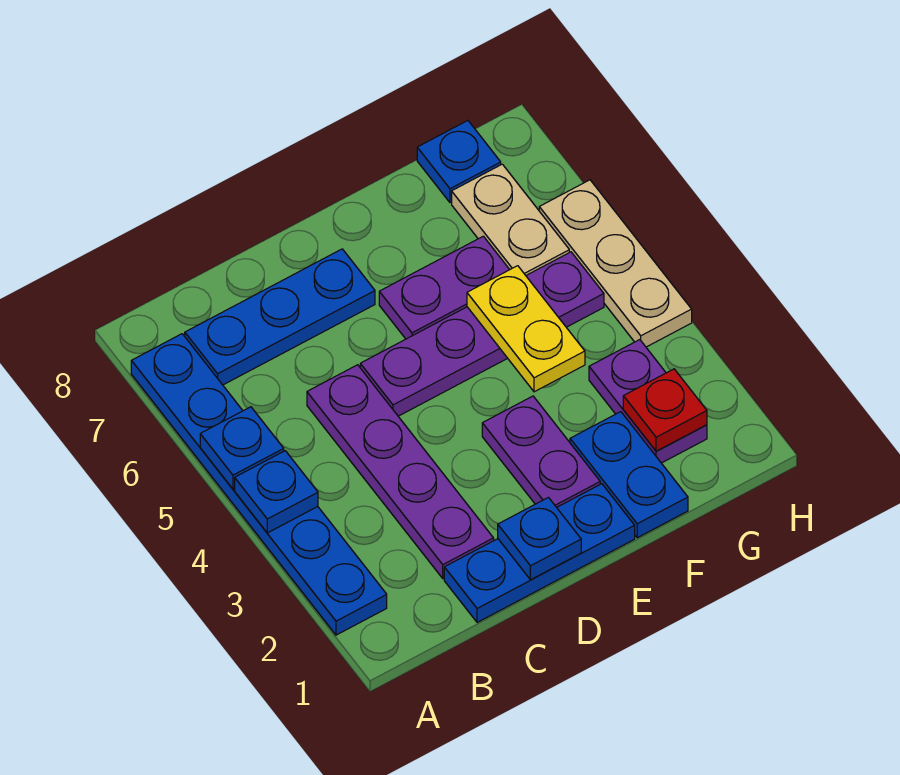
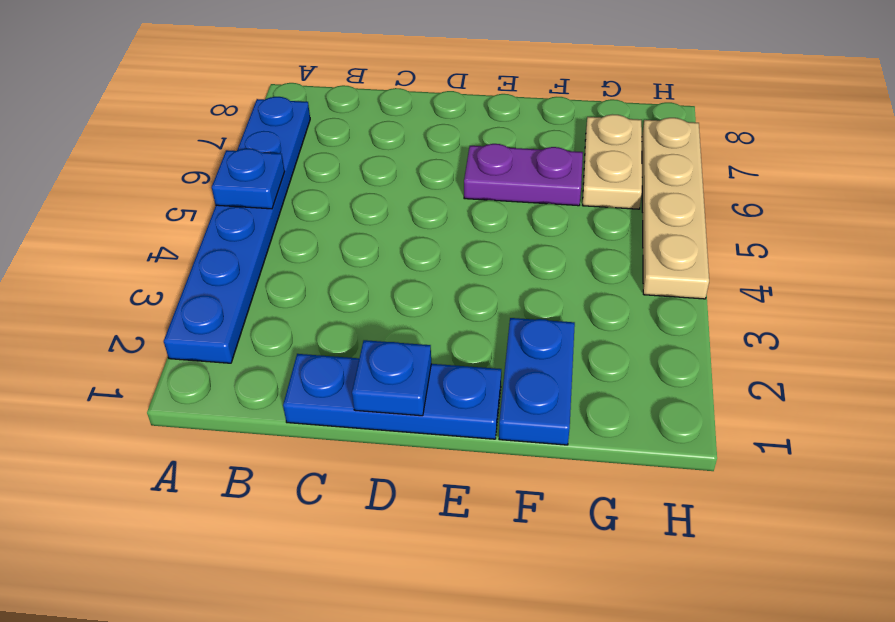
tan plate H4:H7 level 1 -> tan plate H4:H6 level 1
none -> blue plate B7:D7 level 1
none -> purple plate C2:C5 level 1
none -> purple plate D5:G5 level 1

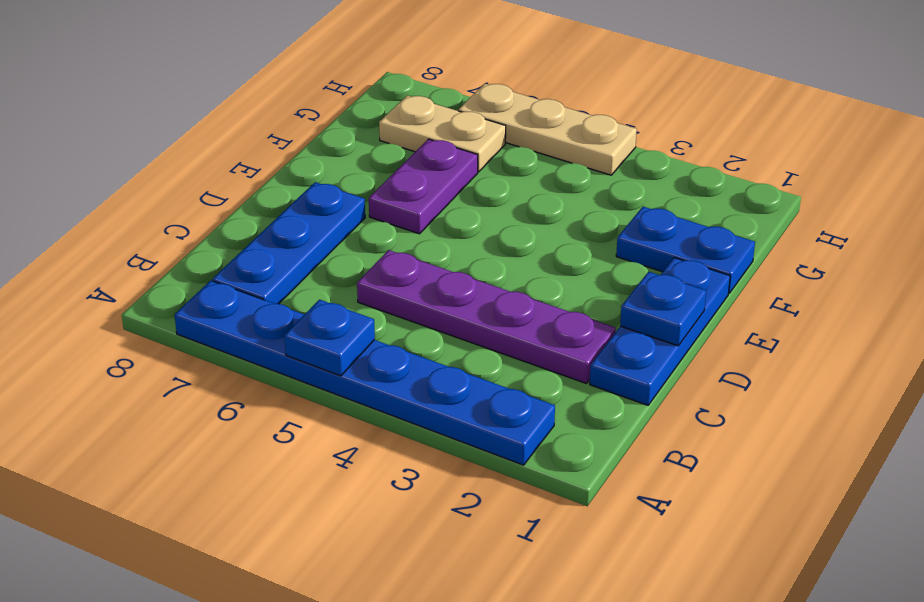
none -> purple plate D5:G5 level 1
none -> purple plate E2:E3 level 1
none -> purple plate G2:G3 level 1

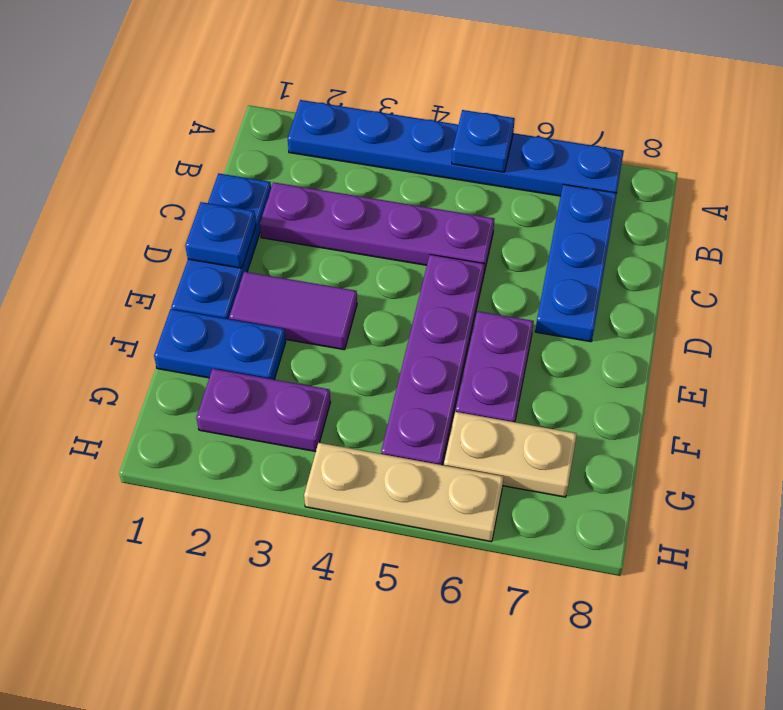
purple tile E2:E3 level 1 -> purple plate E2:E3 level 1
none -> blue plate G8 level 1
none -> blue plate A4 level 2
none -> yellow plate F4:F5 level 2

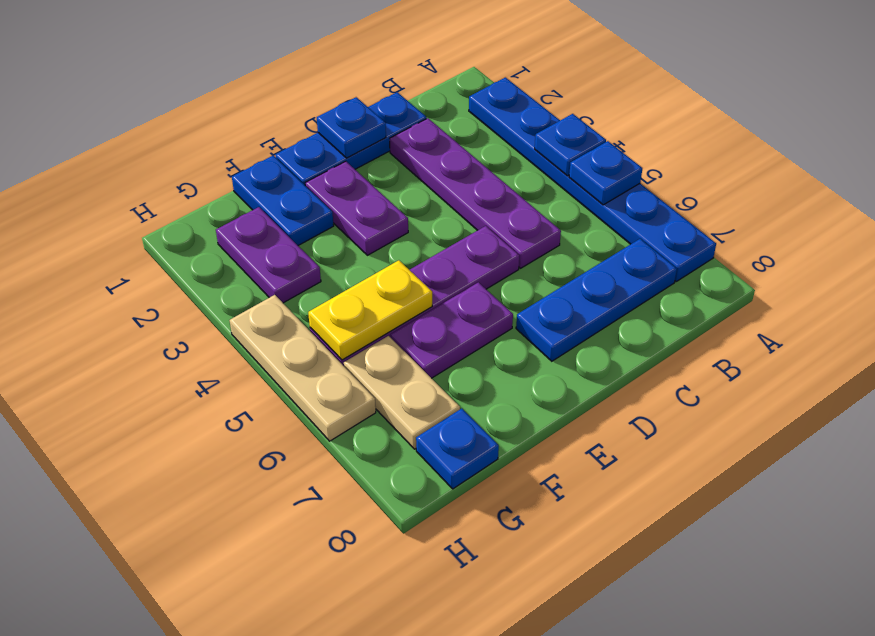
yellow plate F5:G5 level 2 -> yellow plate F4:F5 level 2
none -> red plate G2 level 2

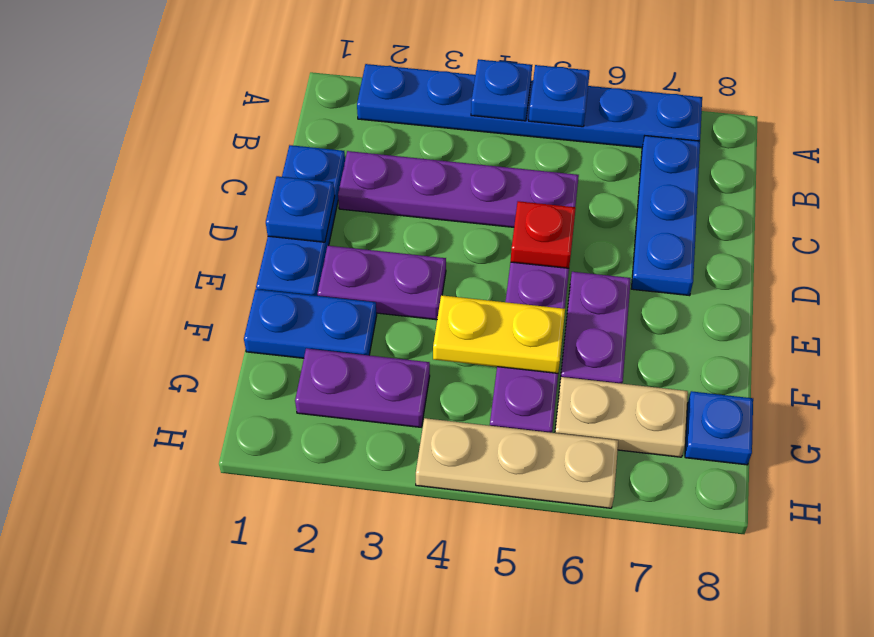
red plate D5 level 2 -> red plate G2 level 2

